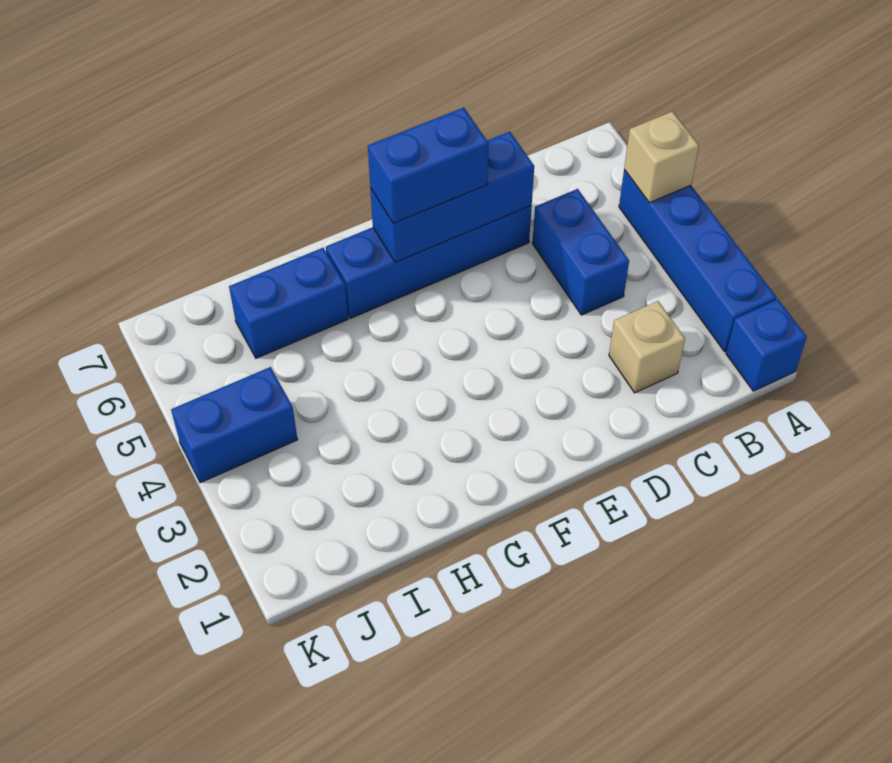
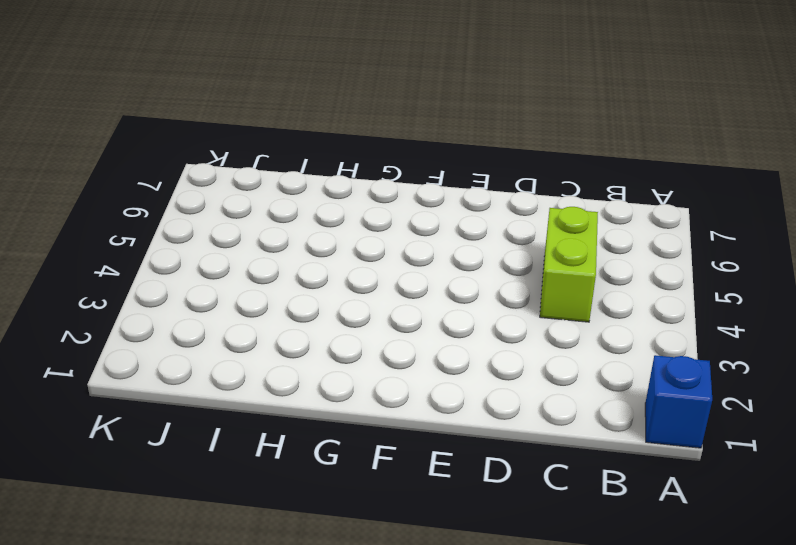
lime brick C4:C5 level 1 -> blue brick C4:C5 level 1
none -> blue brick A2:A5 level 1
none -> tan brick C2 level 1

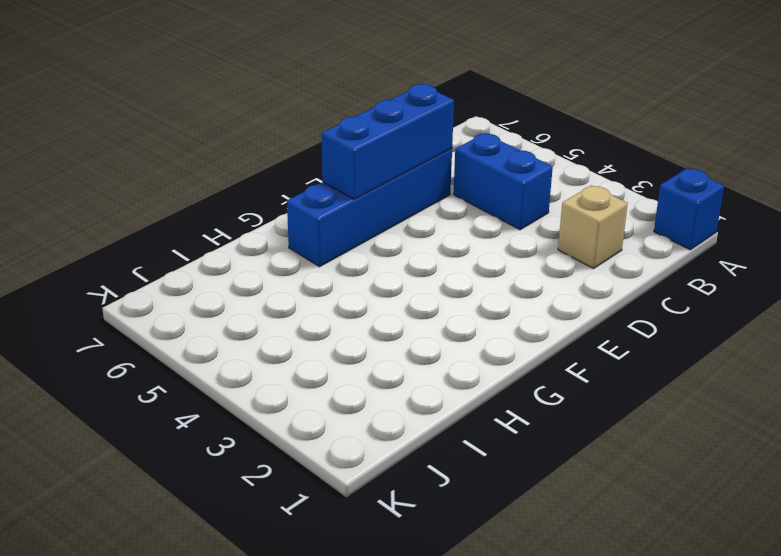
none -> blue brick A2:A5 level 1
none -> blue brick H6:I6 level 1

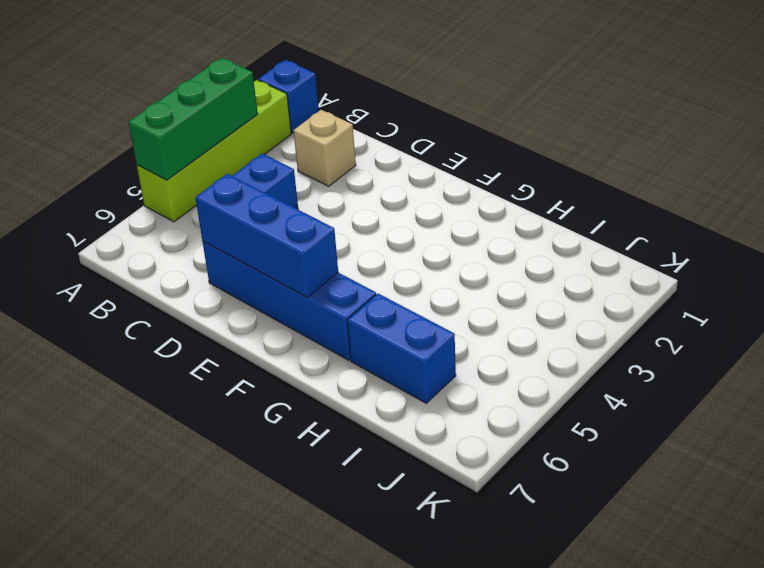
lime brick A2:A5 level 1 -> blue brick A2:A5 level 1
green brick A3:A5 level 2 -> tan brick A5 level 2
none -> blue brick J4:K4 level 1
none -> blue brick E6:F6 level 3

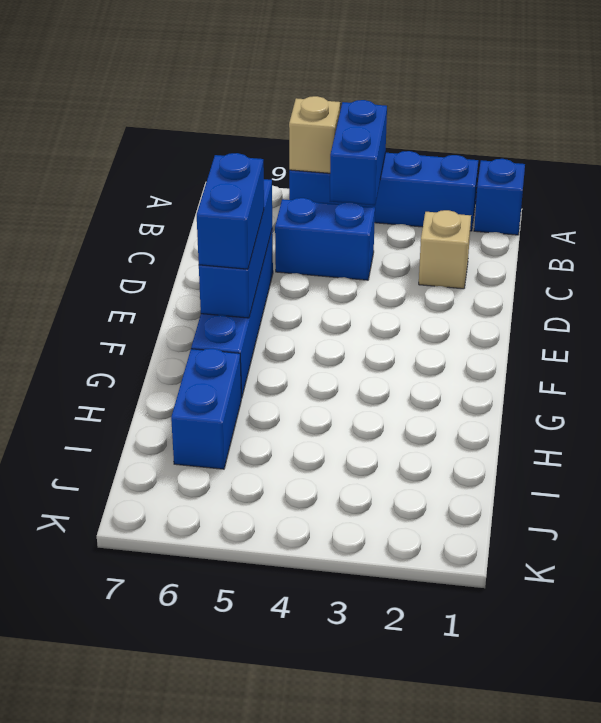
blue brick A4:B4 level 2 -> blue brick J4:K4 level 1

